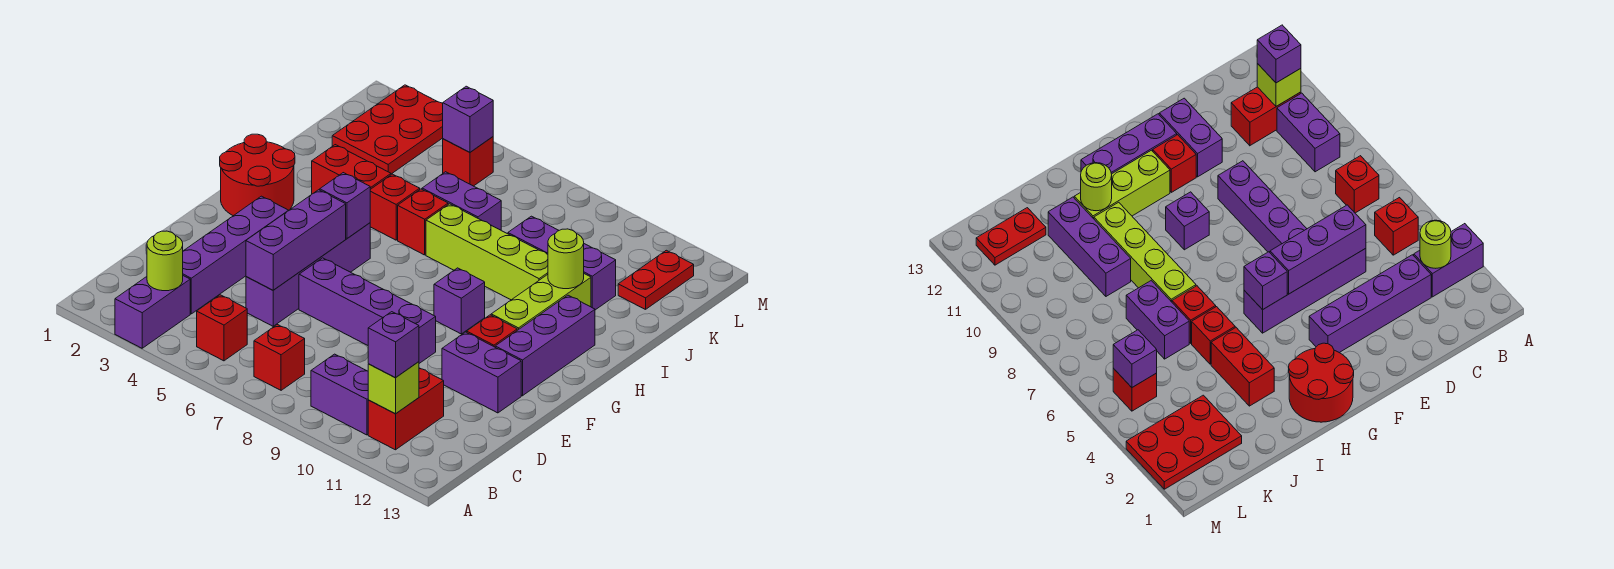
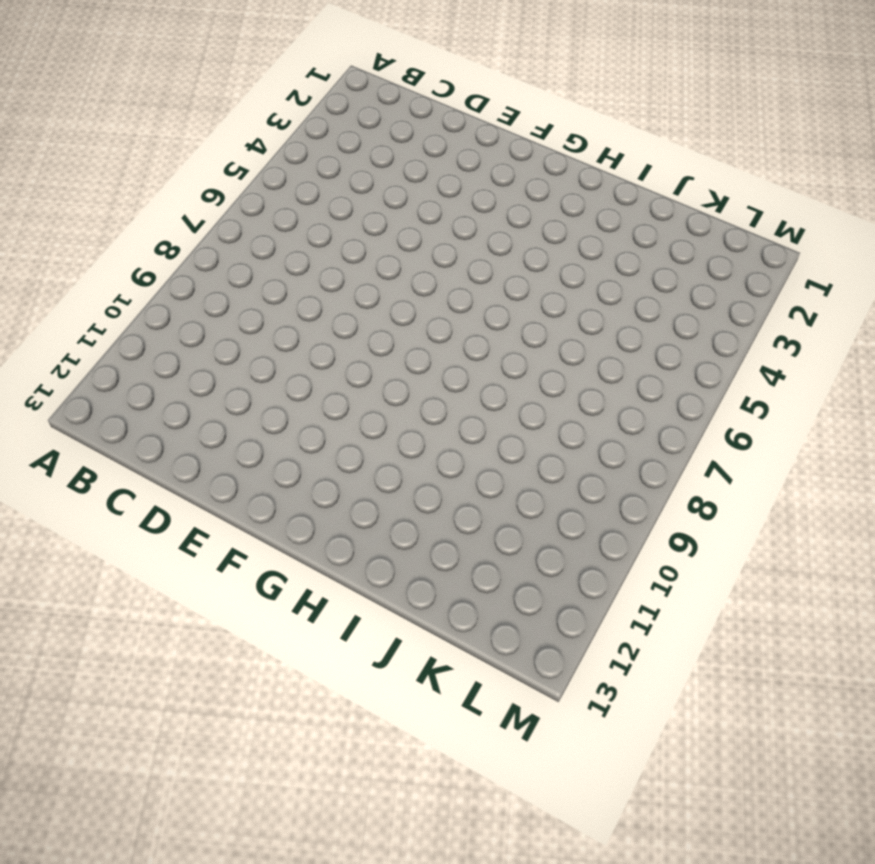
none -> purple brick A3:B3 level 1
none -> red brick B5 level 1
none -> red brick B7 level 1
none -> purple brick B9:B10 level 1

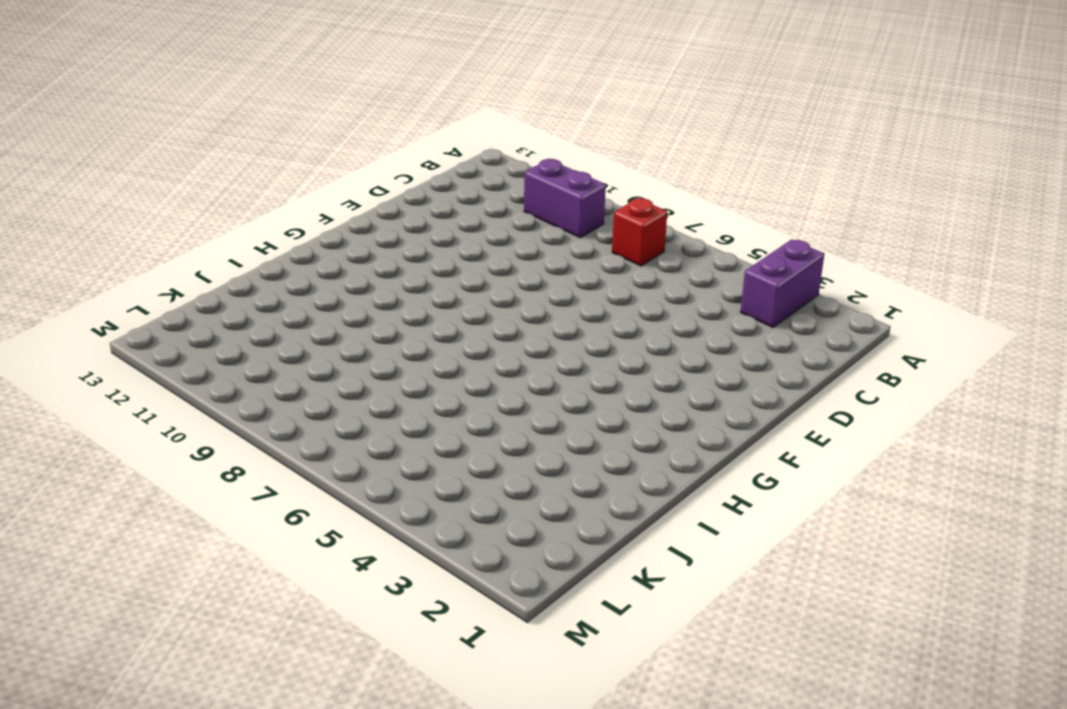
none -> red brick B5 level 1
none -> red brick B11:C11 level 1
none -> purple brick C3:F3 level 1
none -> purple brick D5:G5 level 1

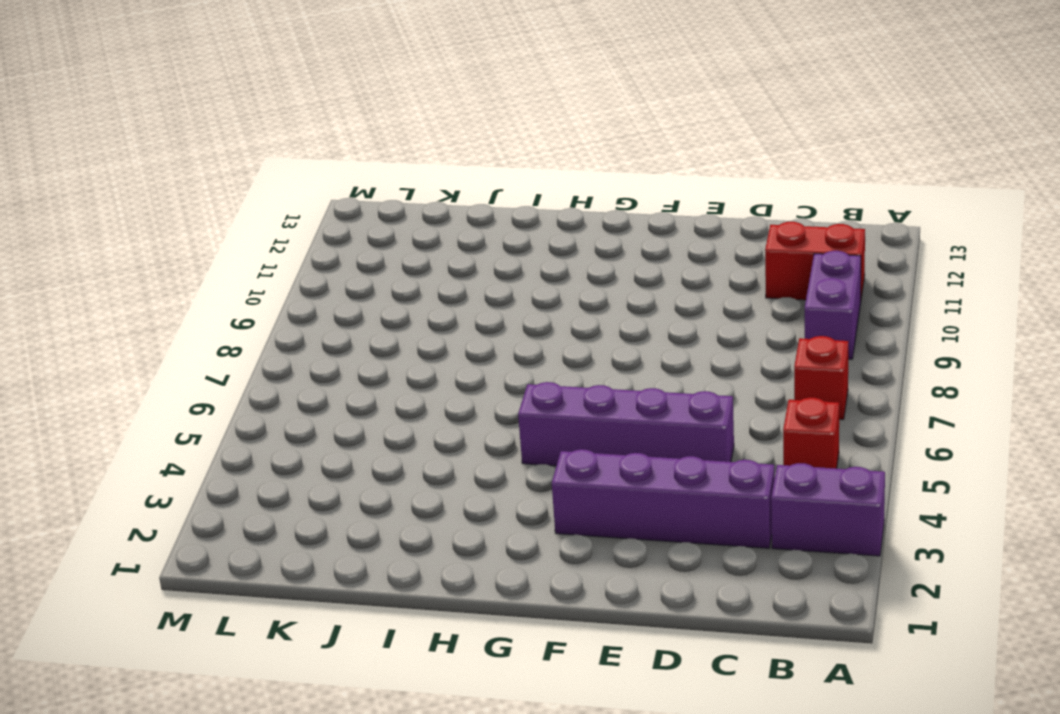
none -> purple brick E6:E9 level 1
none -> purple brick E11:E12 level 1
none -> red brick F11 level 1
none -> purple brick F12:H12 level 1

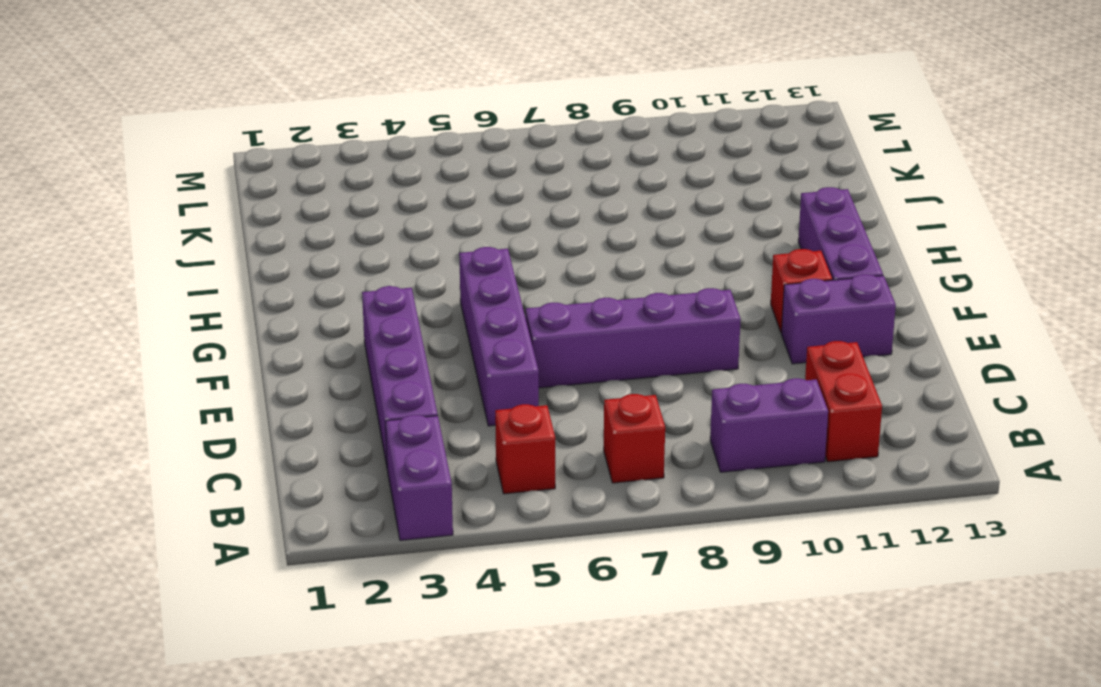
none -> red round brick G1:H2 level 1
none -> purple brick G9 level 1
none -> lime brick G11:I11 level 1
none -> red brick I3:I4 level 1

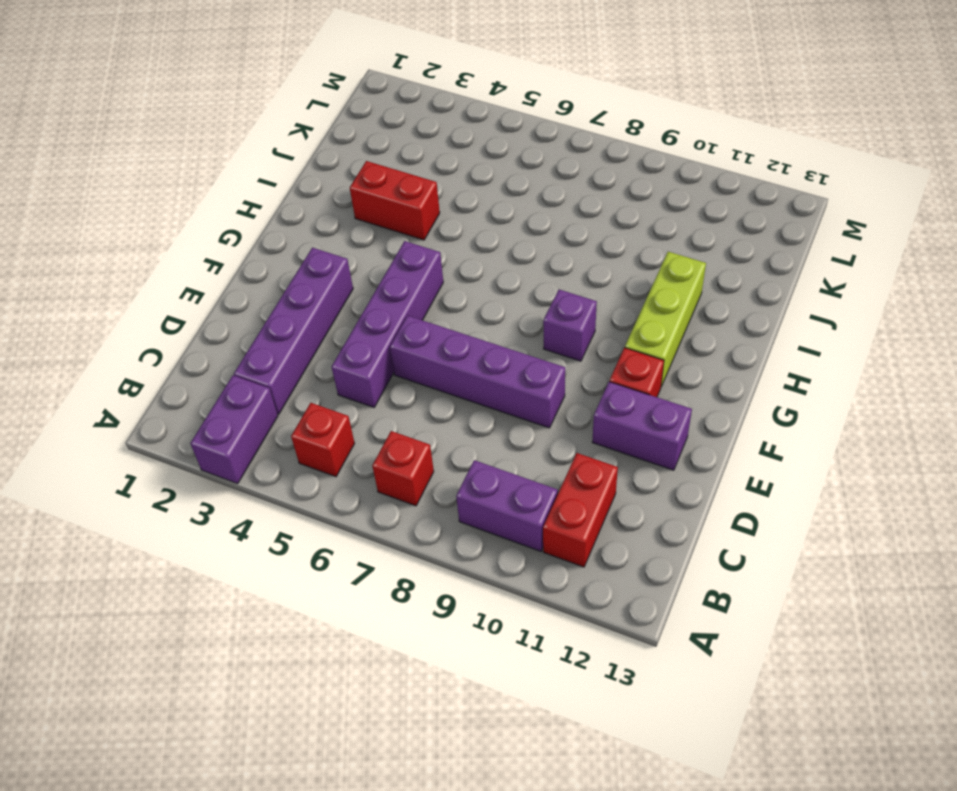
none -> purple brick F12:H12 level 1
none -> red round brick G1:H2 level 1
none -> red brick I5 level 1
none -> red brick I6 level 1

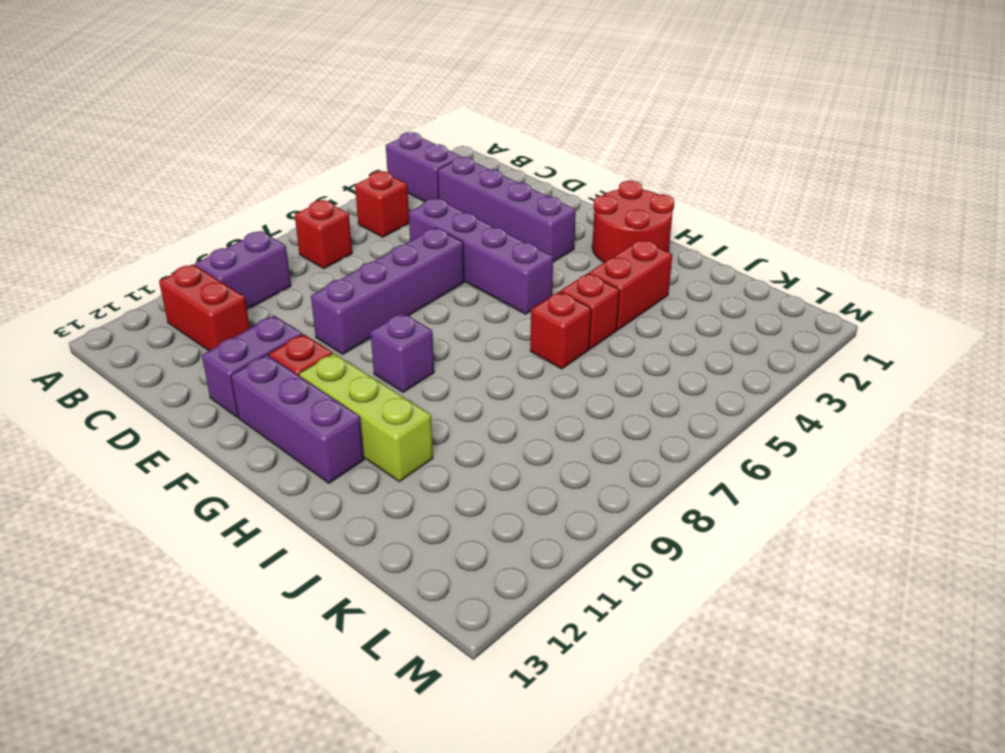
none -> lime brick I7:I10 level 1
none -> purple brick J6:J7 level 1
none -> purple brick J9:J11 level 1
none -> red plate K2:M3 level 1

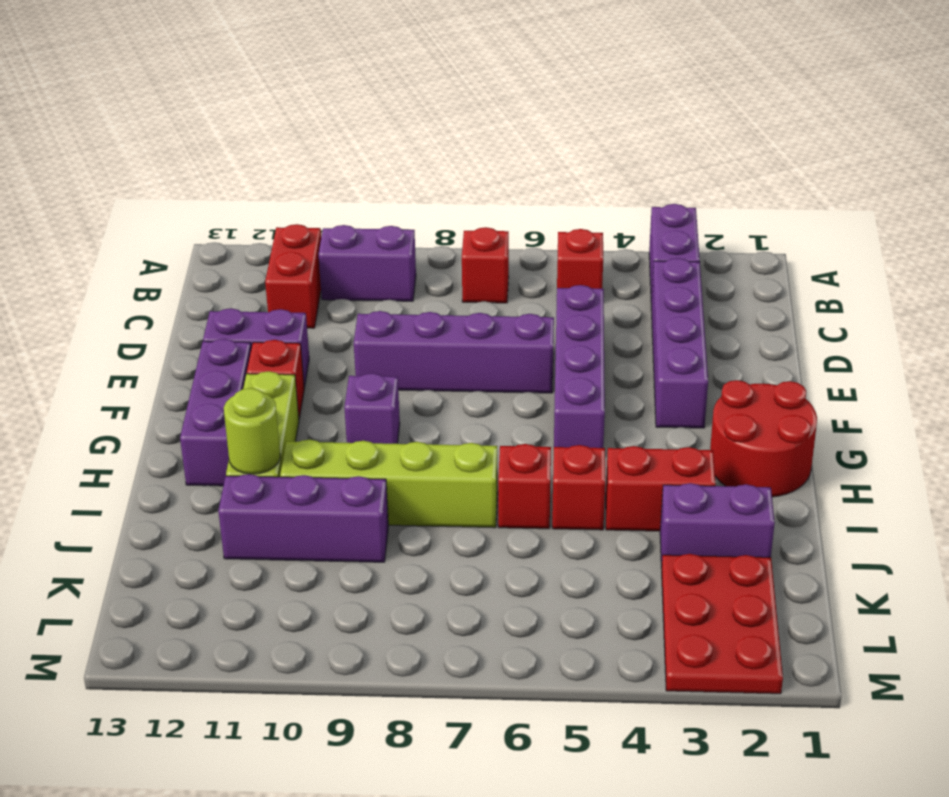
purple brick J2:J3 level 1 -> purple brick J6:J7 level 1
none -> red plate K12:L12 level 1
none -> red brick L5 level 1
none -> lime round brick B3 level 2
none -> lime brick B11 level 2

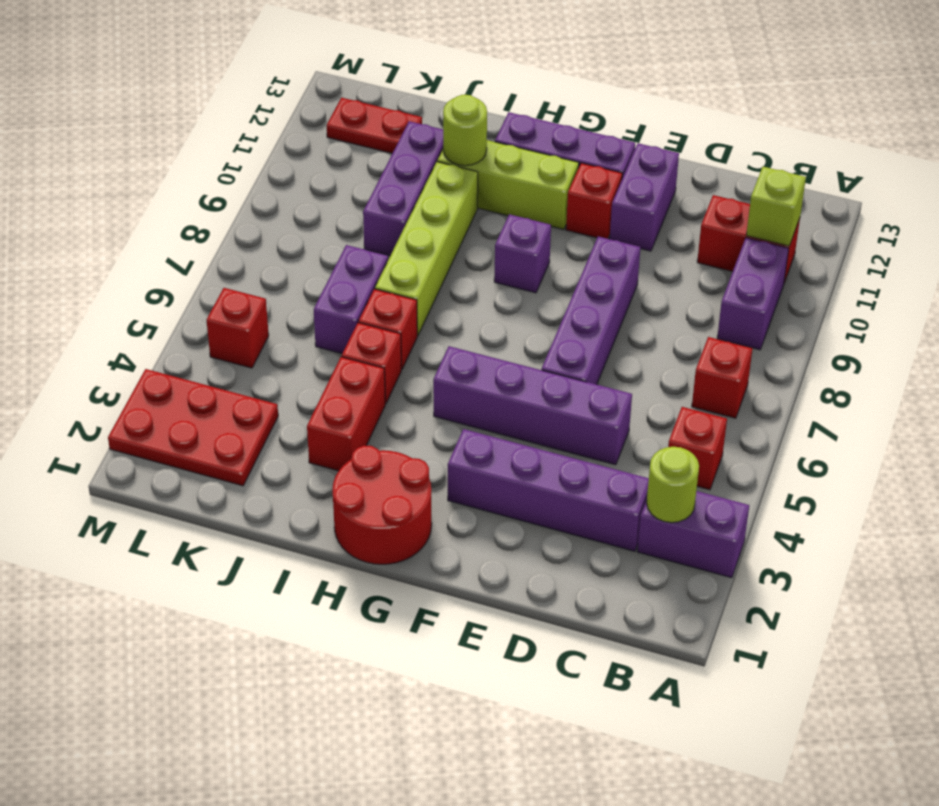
none -> purple brick D5:F5 level 2
none -> purple brick G5 level 2
none -> purple brick L5 level 2
none -> purple brick B11 level 3

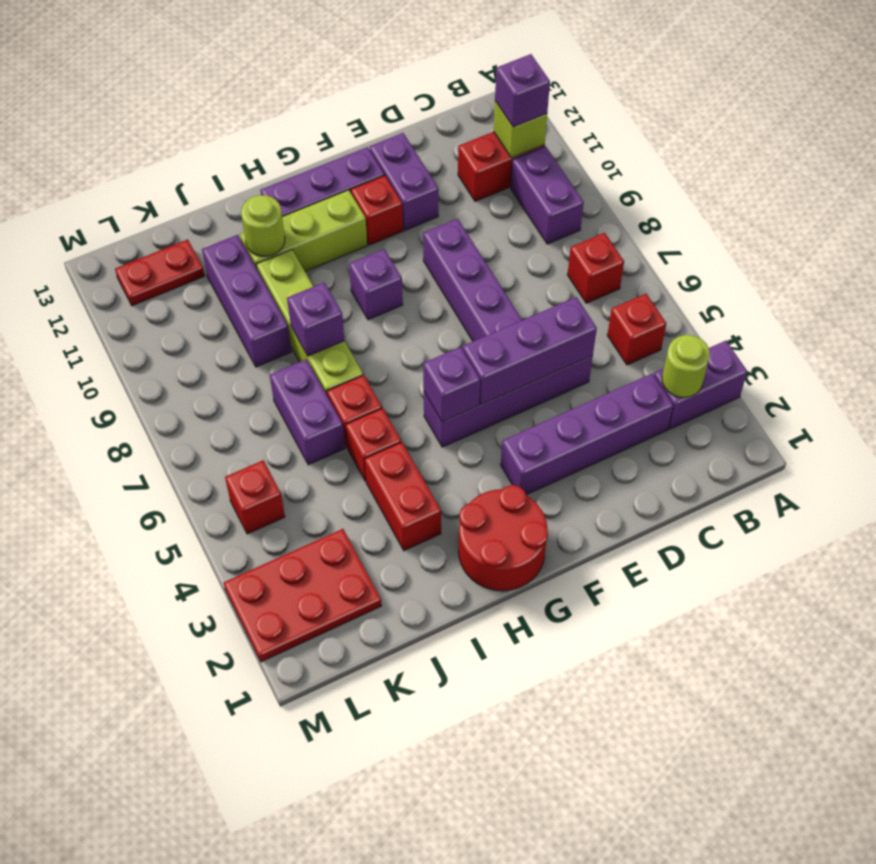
purple brick I8 level 2 -> purple brick L5 level 2

